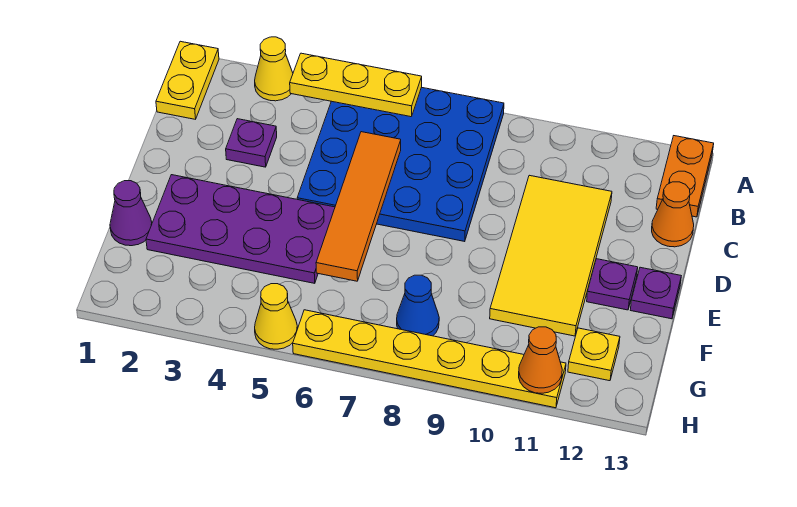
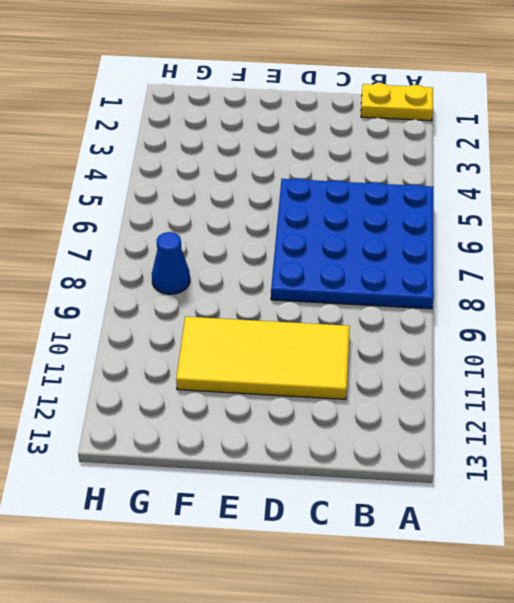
none -> yellow cone A3 level 1
none -> orange plate A13:B13 level 1
none -> purple plate C3 level 1

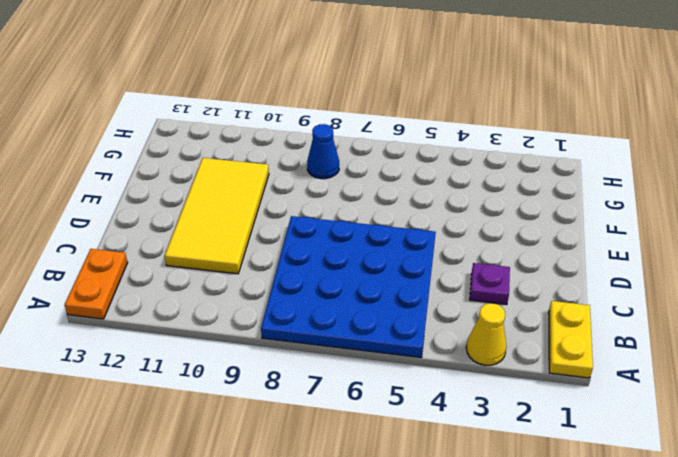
none -> orange cone C13 level 1
none -> purple plate E2:F5 level 1
none -> purple plate E12 level 1

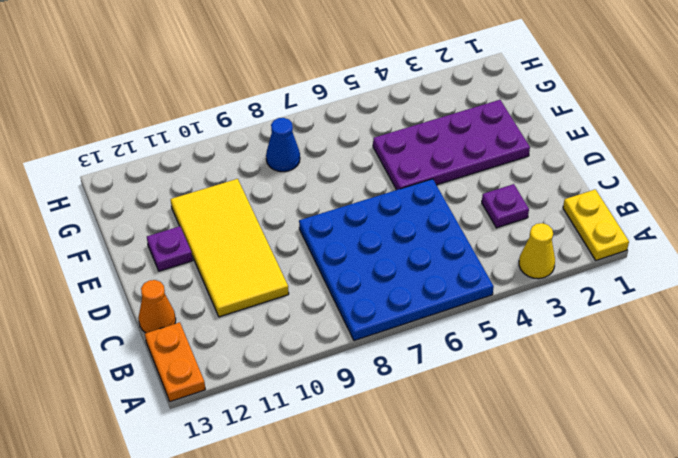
none -> purple plate E13 level 1
none -> purple cone F1 level 1
none -> yellow plate G12 level 1

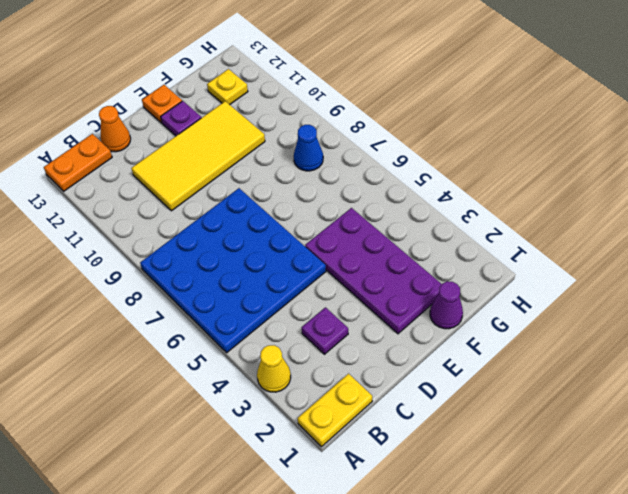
orange plate E13 level 1 -> purple plate E13 level 1
none -> yellow cone H5 level 1
none -> yellow plate H6:H11 level 1
none -> yellow plate A4:A6 level 2

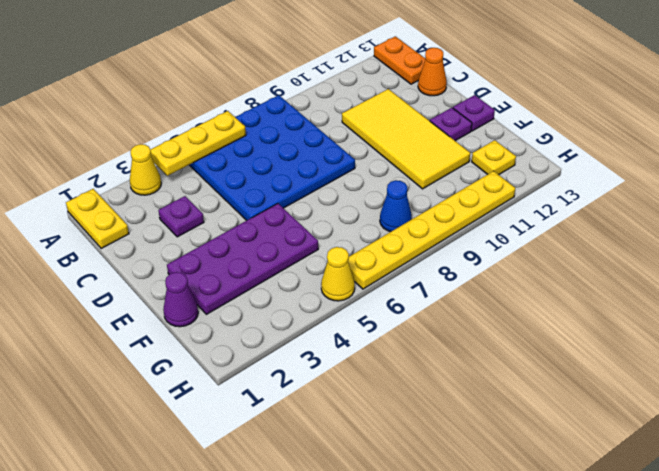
none -> orange tile C6:F6 level 2
none -> orange cone H11 level 2

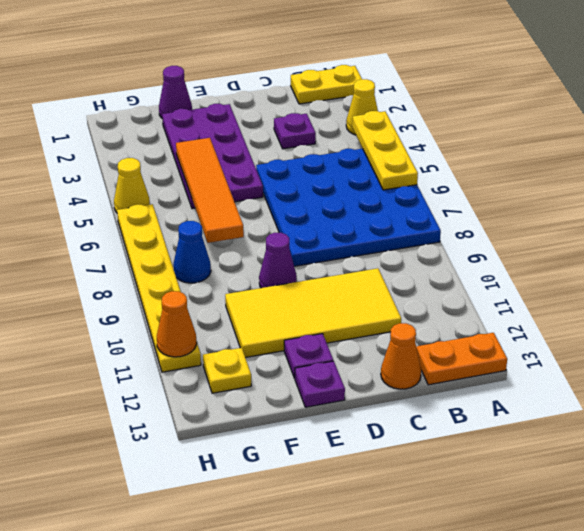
purple cone E9 level 1 -> none
orange tile F4:F7 level 2 -> orange tile C6:F6 level 2

